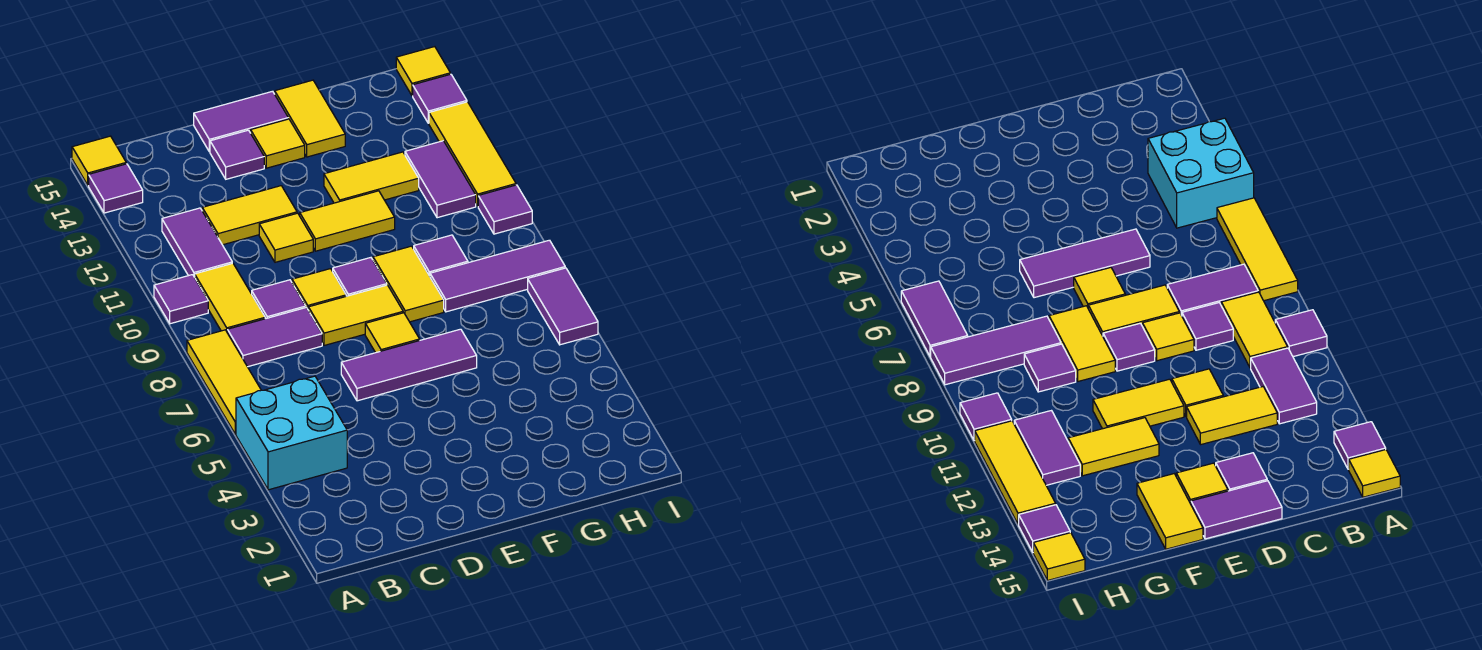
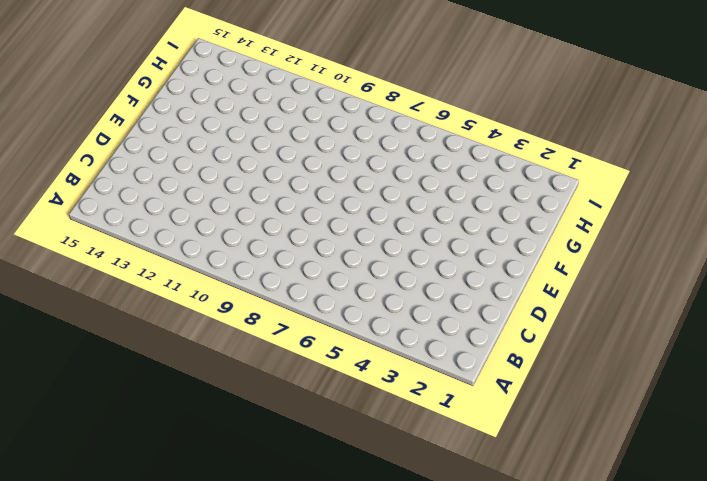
none -> cyan brick A4:B5 level 1
none -> yellow tile A6:A8 level 1
none -> purple tile A10 level 1
none -> purple tile A14 level 1

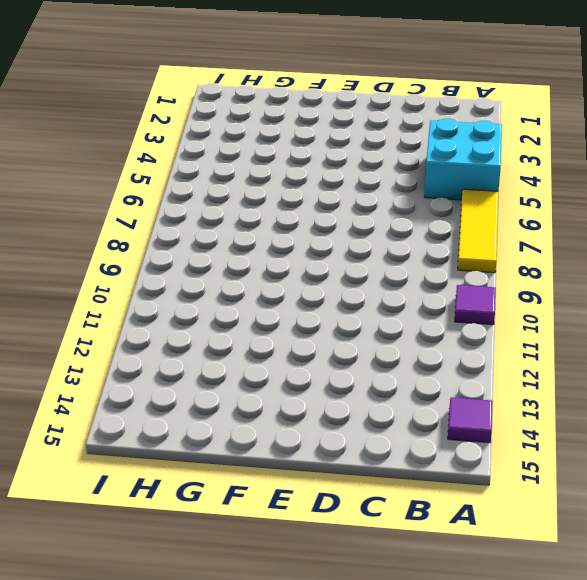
none -> yellow tile A15 level 1
none -> purple tile B8:C8 level 1
none -> yellow tile B9:B10 level 1
none -> purple tile B11:B12 level 1

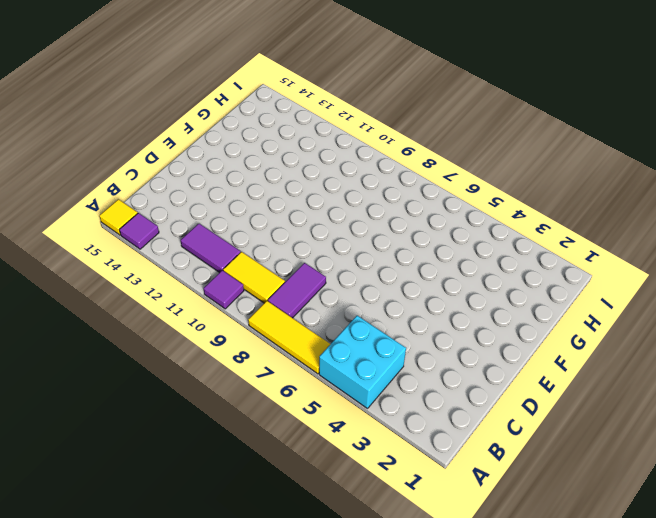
none -> purple tile C9 level 1
none -> yellow tile C12:D12 level 1
none -> purple tile D6:F6 level 1
none -> yellow tile D8:E8 level 1

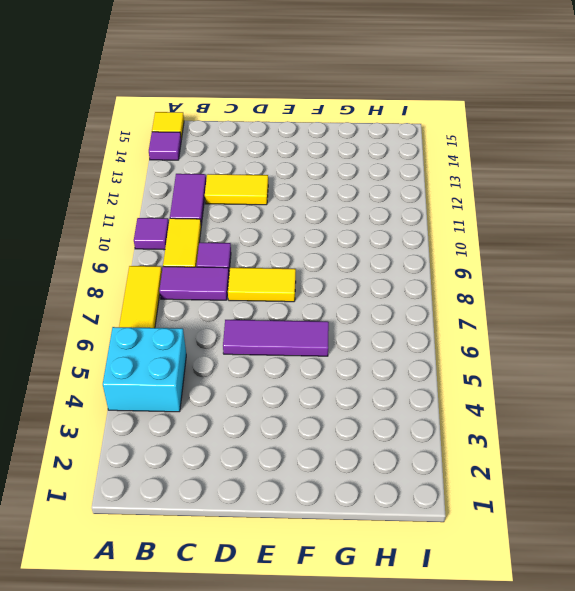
none -> yellow tile D9 level 1
none -> yellow tile D11 level 1
none -> purple tile D14 level 1
none -> purple tile D15:E15 level 1

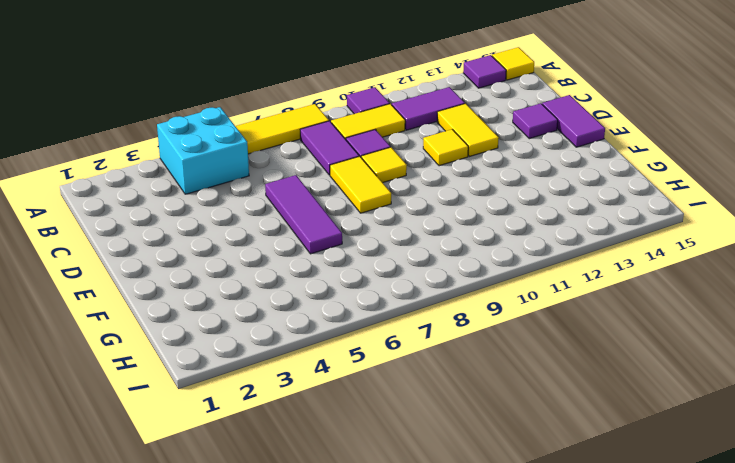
none -> yellow tile E7 level 1
none -> purple tile E9 level 1
none -> yellow tile E11:F11 level 1
none -> yellow tile E14 level 1

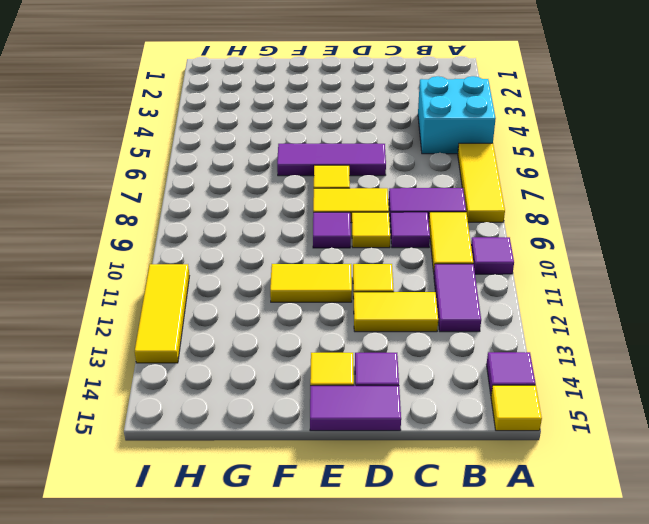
none -> yellow tile F8:F9 level 1
none -> yellow tile F12:G12 level 1
none -> yellow tile F14:F15 level 1
none -> purple tile G8:I8 level 1

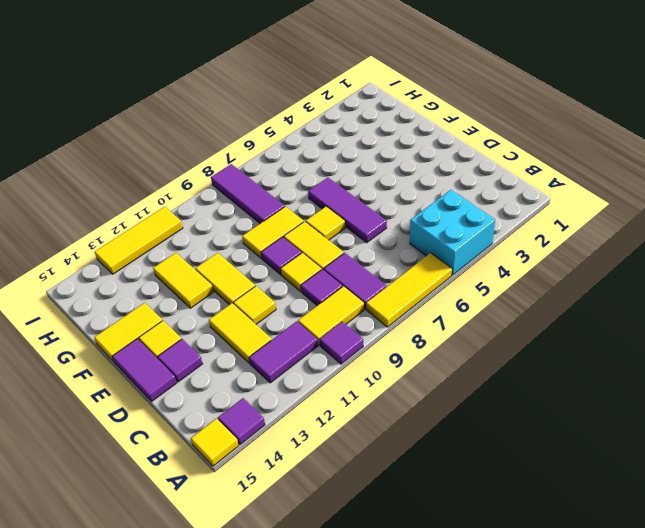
none -> purple tile G9 level 1
none -> purple tile H11:H12 level 1
none -> purple tile I6:I7 level 1
none -> purple tile I10 level 1

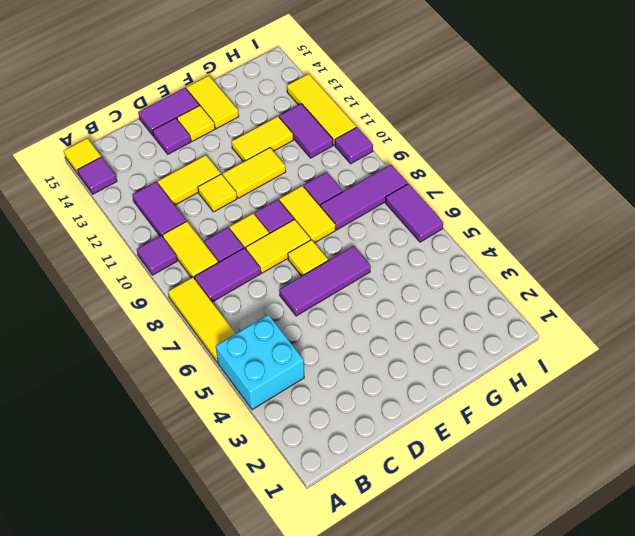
none -> purple tile I14 level 1
none -> yellow tile I15 level 1

